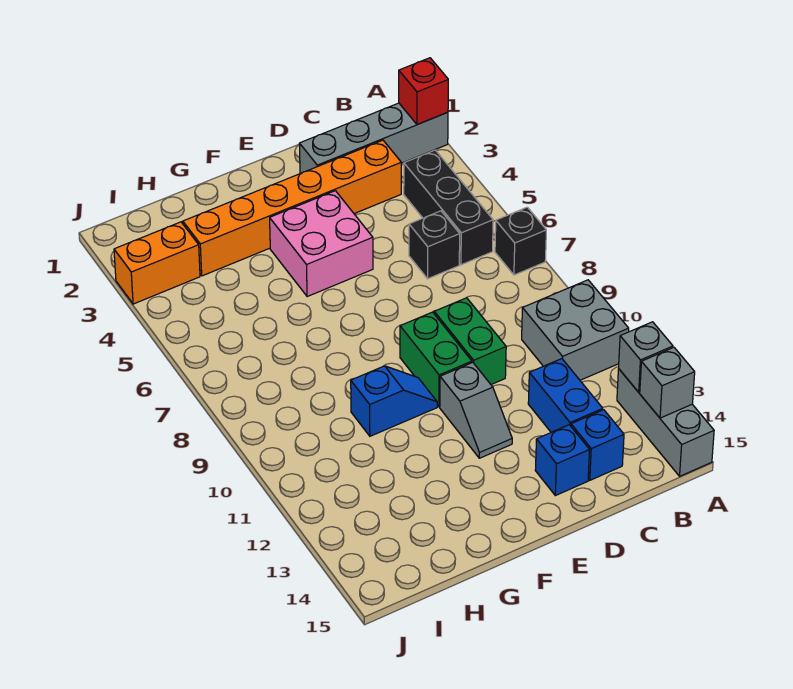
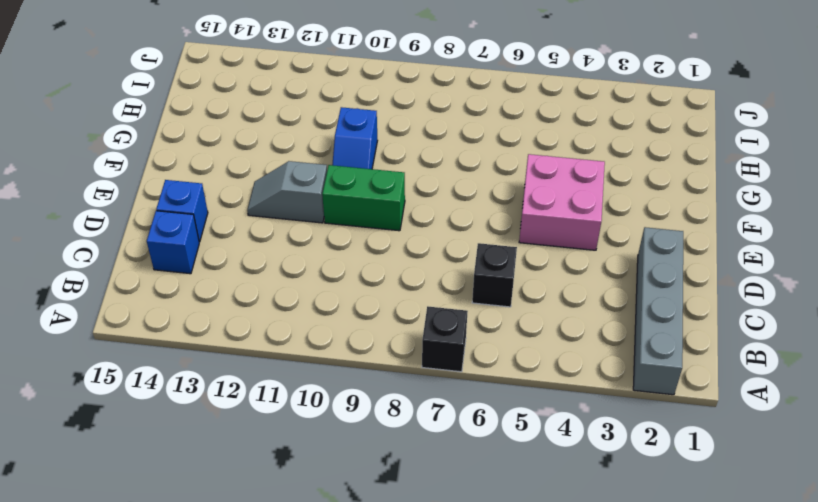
none -> grey brick A10:B11 level 1
none -> grey brick A13:A15 level 1
none -> black brick B4:B6 level 1

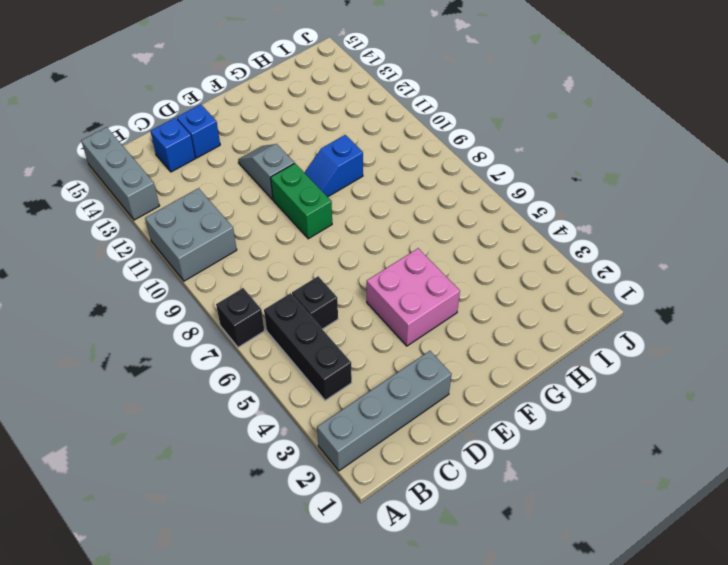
none -> orange brick C3:H3 level 1
none -> blue brick C12:C13 level 1
none -> green brick D9:D10 level 1

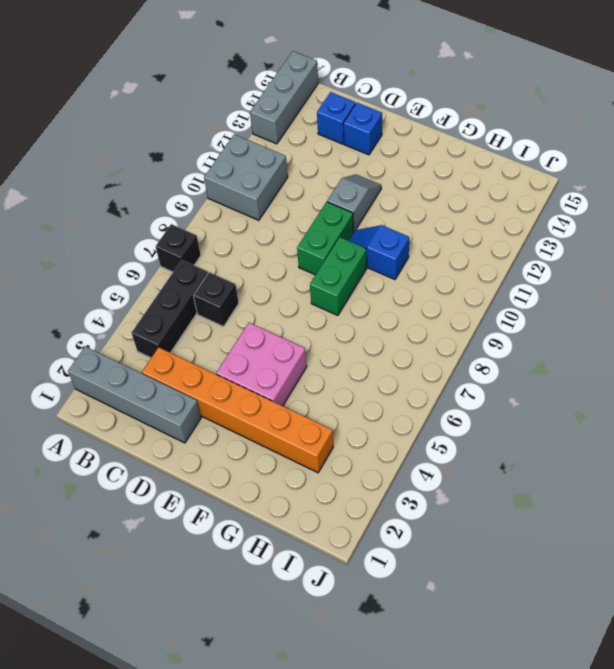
green brick F8:F9 level 1 -> green brick D9:D10 level 1
none -> blue brick C12:C13 level 1
none -> orange brick I3:J3 level 1
none -> red brick A2 level 2

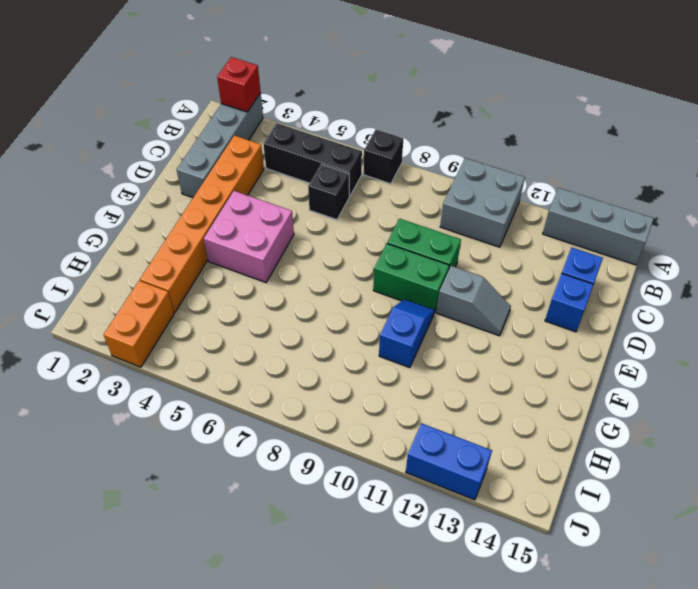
blue brick J12:J13 level 1 -> blue brick C12:C13 level 1
none -> grey brick A13 level 2
none -> grey brick A14 level 2

